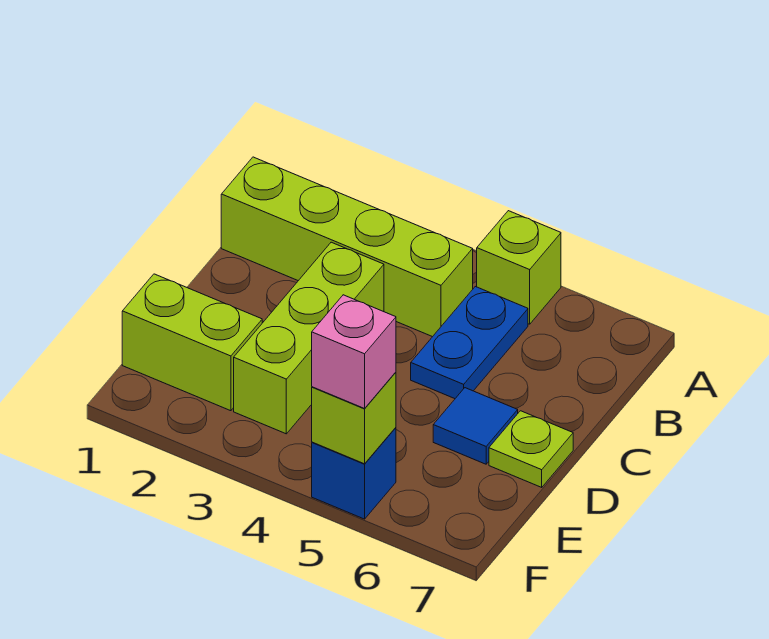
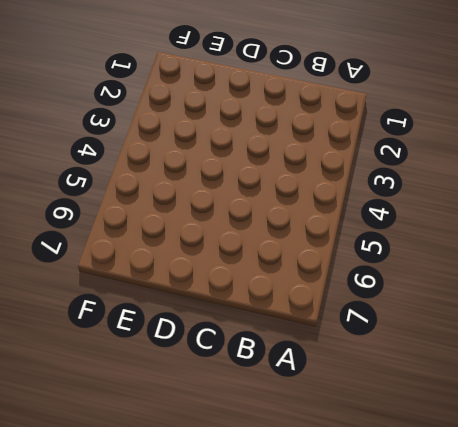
none -> lime brick A5 level 1
none -> lime brick B1:B4 level 1

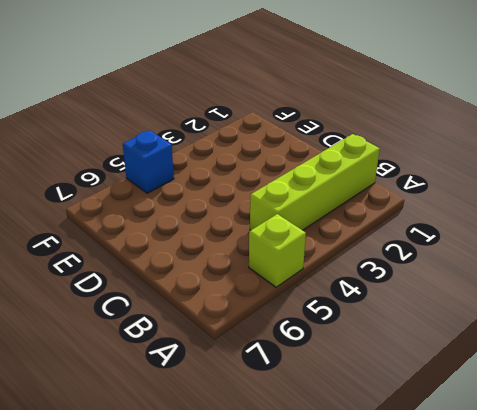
none -> blue plate B5:C5 level 1
none -> lime brick C3:E3 level 1

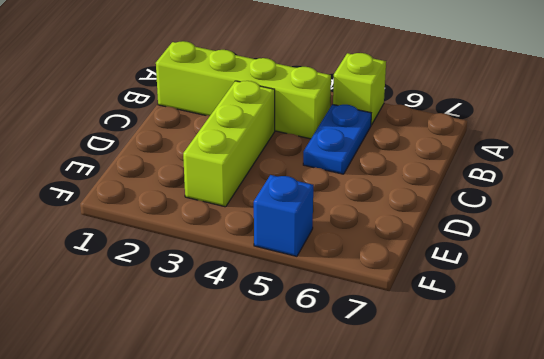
none -> blue tile D6 level 1
none -> lime plate D7 level 1

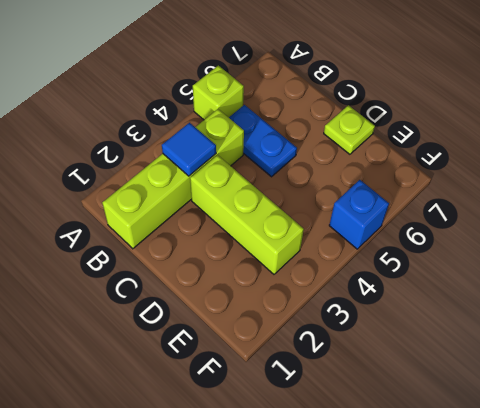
blue tile B3 level 2 -> blue tile D6 level 1
none -> lime brick E1:E2 level 1
none -> lime brick F5 level 2

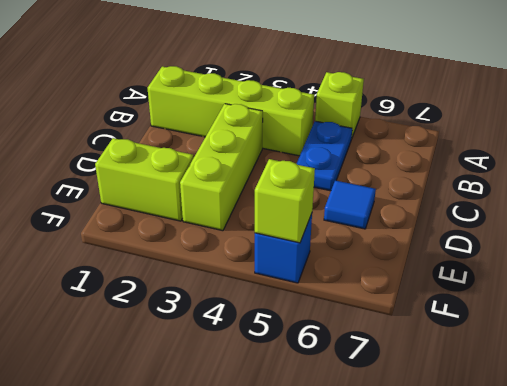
none -> lime plate D7 level 1
none -> pink brick F5 level 3

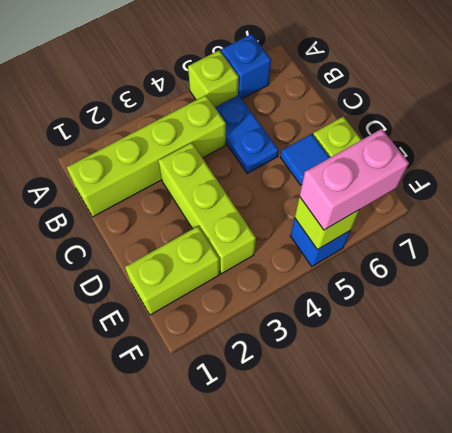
blue brick A6 level 1 -> none
pink brick F5:F6 level 3 -> pink brick F5 level 3

